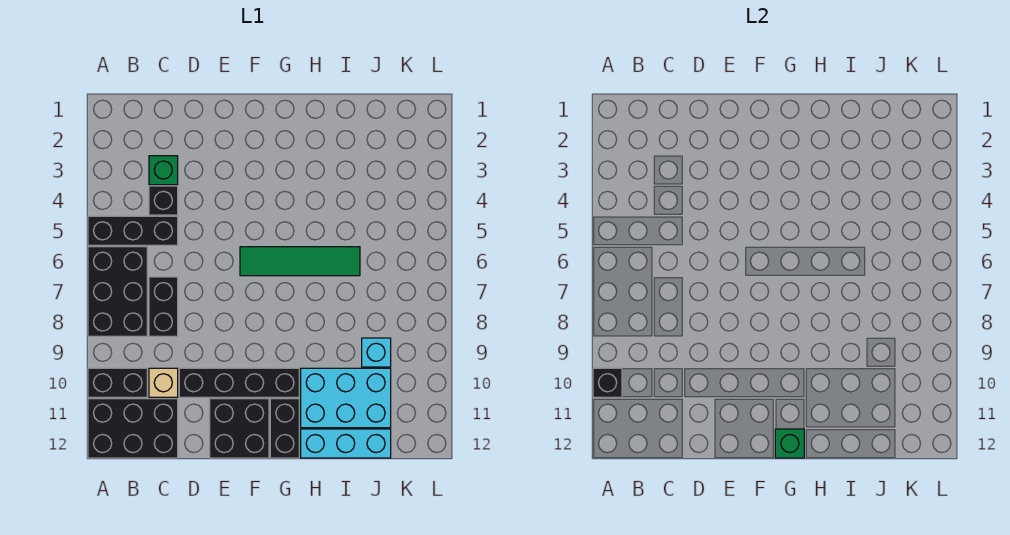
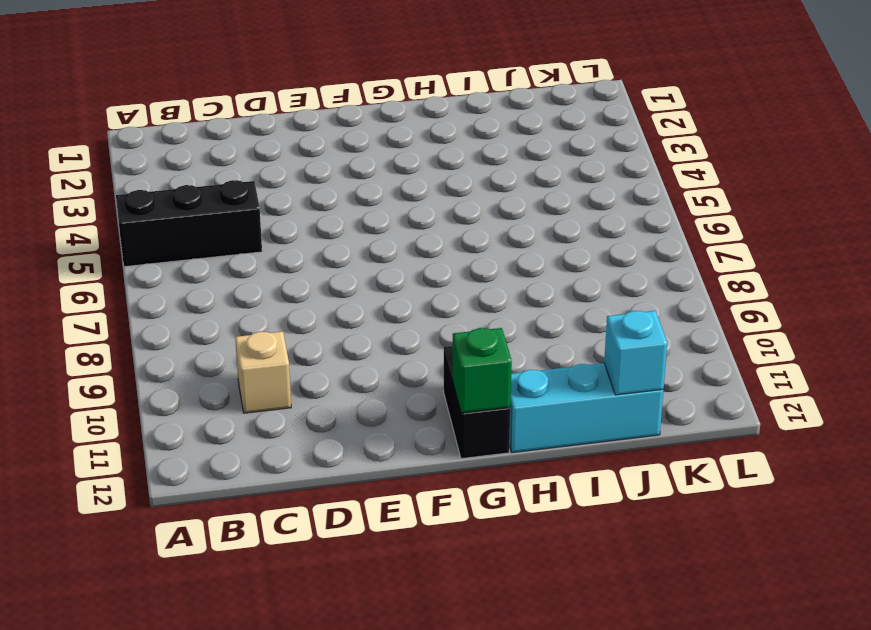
cyan brick J12 level 2 -> cyan brick J9 level 1
none -> black brick A6:B8 level 1
none -> black brick A10:B10 level 1
none -> black brick A11:C12 level 1

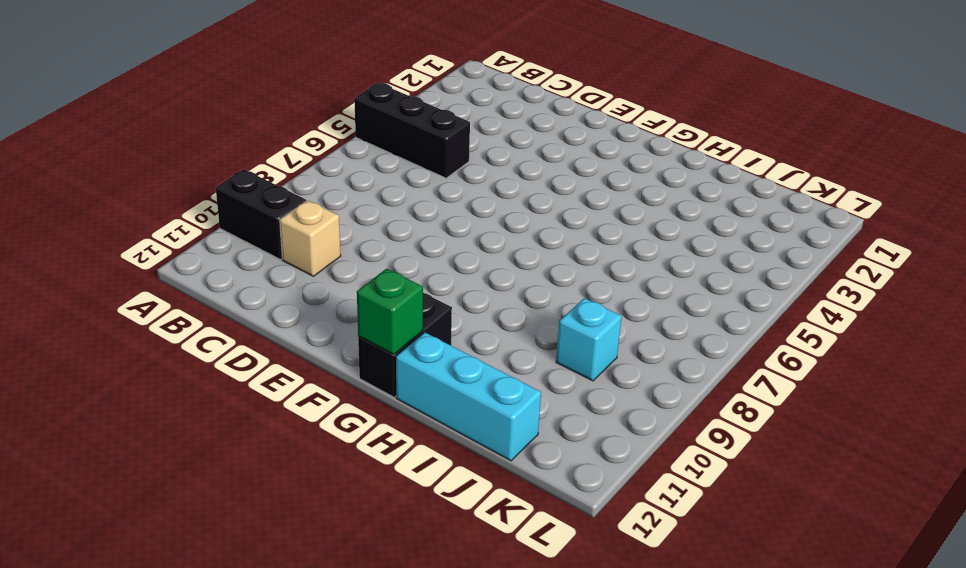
none -> black brick A6:B8 level 1
none -> black brick A11:C12 level 1
none -> green brick C3 level 1

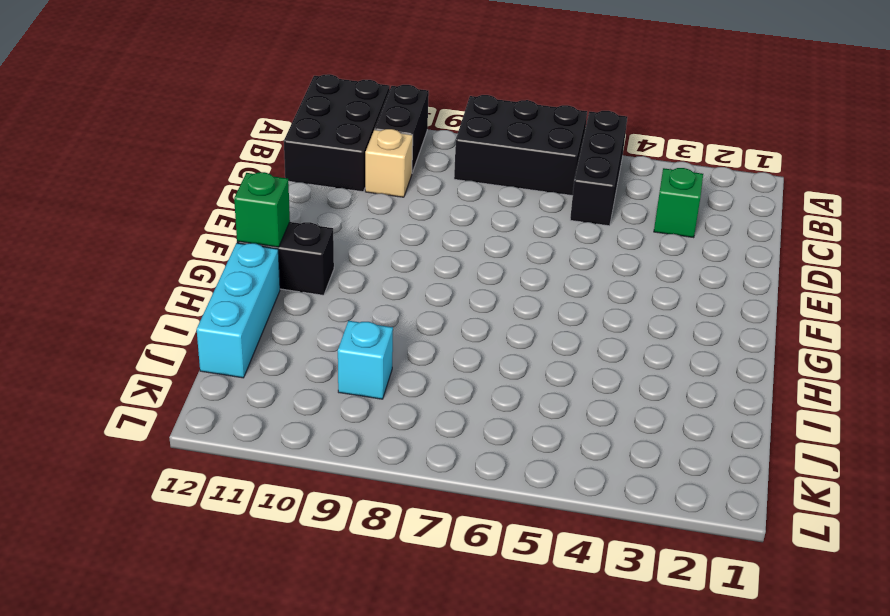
none -> black brick C4 level 1
none -> black brick C7:C8 level 1
none -> black brick D10:G10 level 1

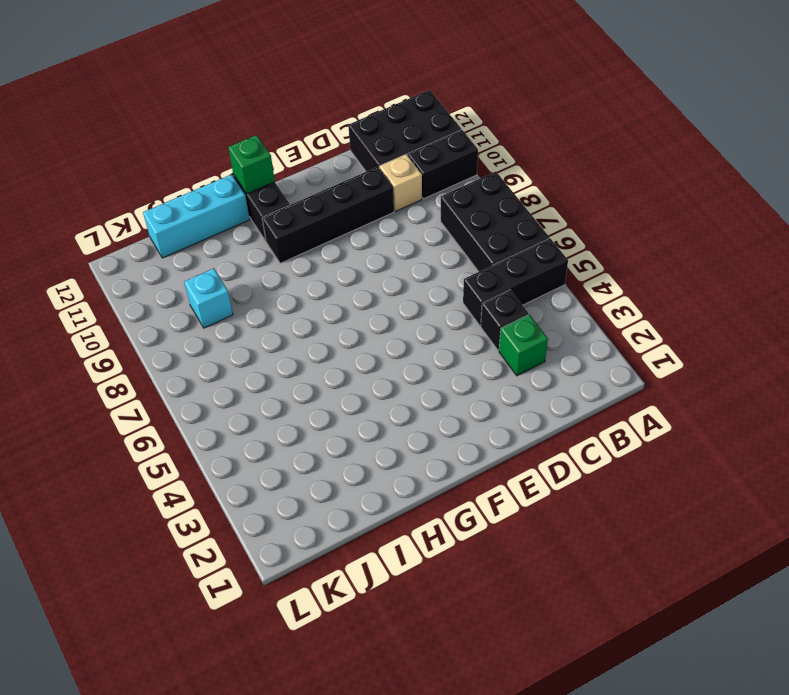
none -> black brick C7:C8 level 1
none -> black brick E11:F12 level 1
none -> green tile F6:I6 level 1

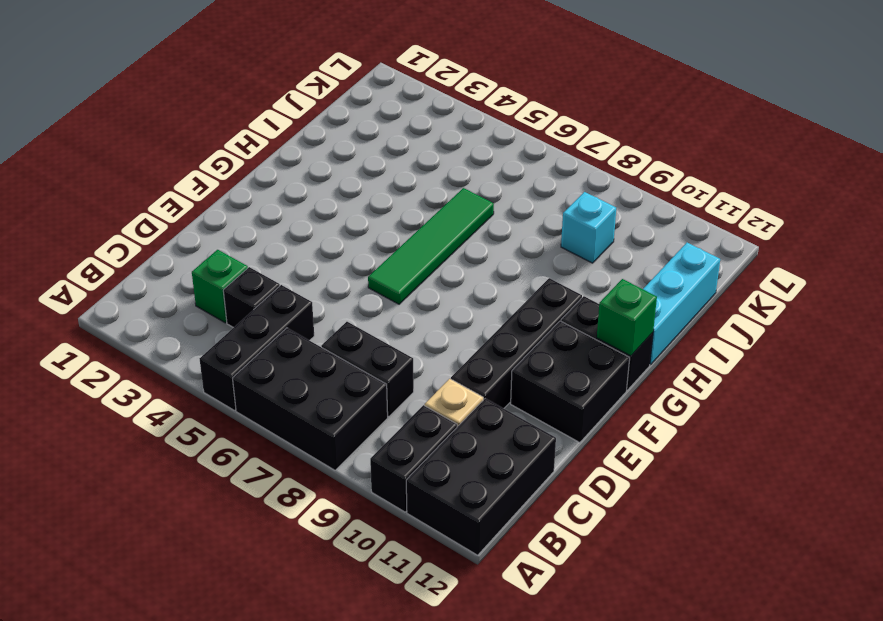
none -> cyan brick H10:J11 level 1
none -> black brick A10 level 2

